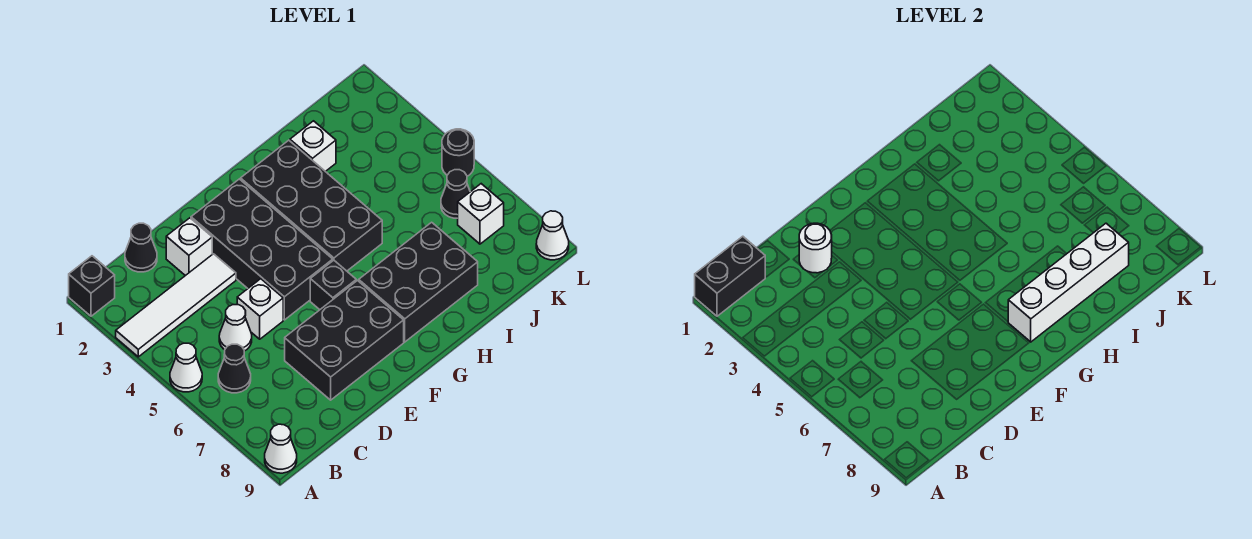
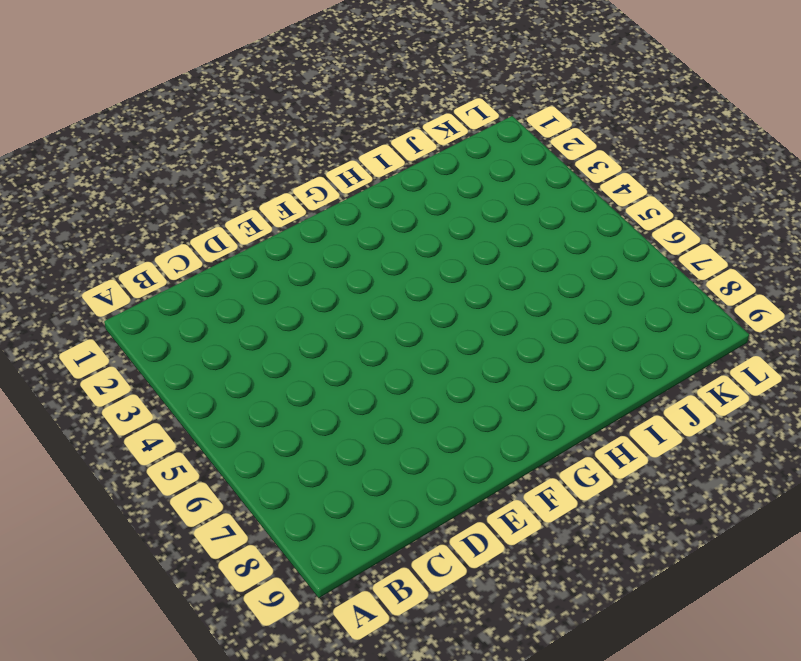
none -> black brick A1 level 1
none -> white tile A3:D3 level 1
none -> white cone A5 level 1

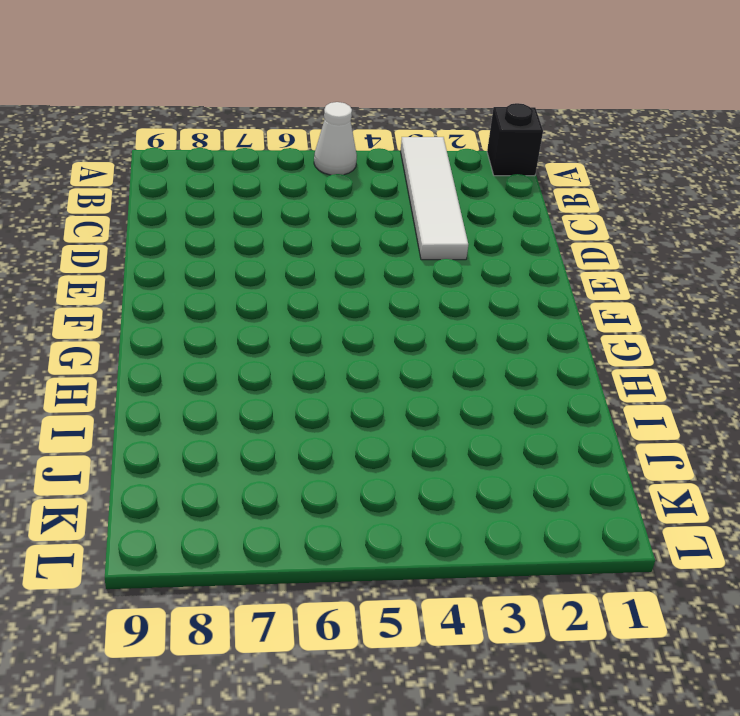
none -> white cone A9 level 1
none -> black cone B6 level 1
none -> black cone C1 level 1

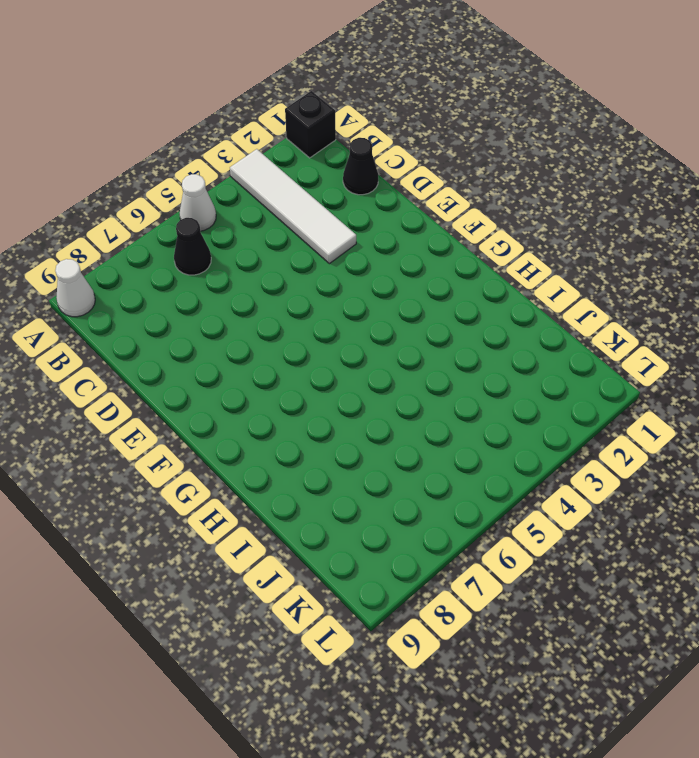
none -> white cone C5 level 1
none -> white brick D2 level 1
none -> white brick D5 level 1

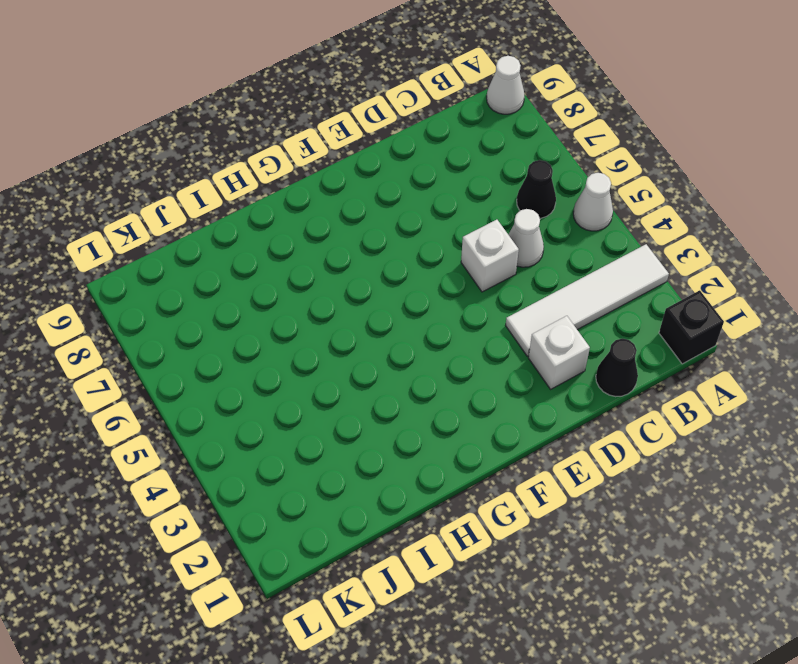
none -> black brick D7:F8 level 1
none -> black brick E2:F5 level 1
none -> black brick F6 level 1

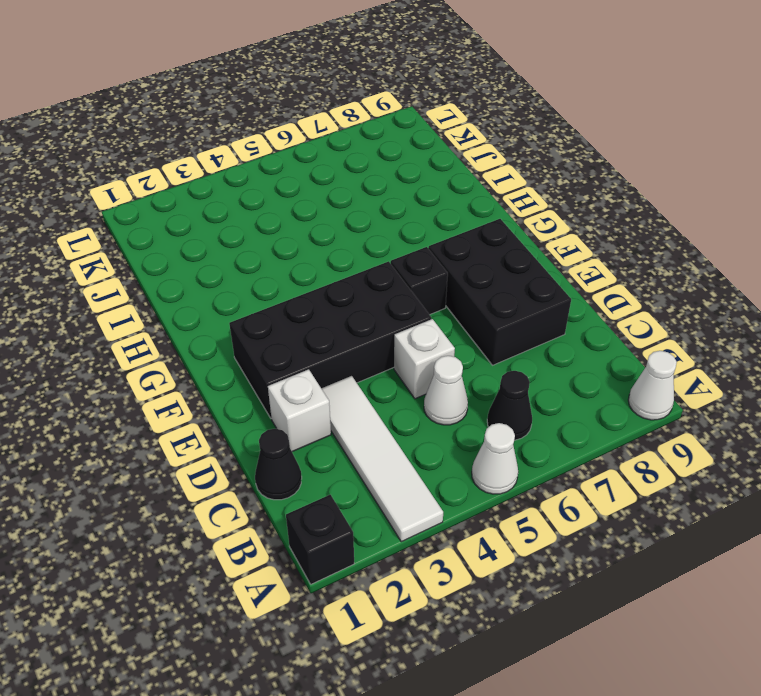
none -> black brick G2:H5 level 1
none -> black brick G7:I8 level 1
none -> white brick I2 level 1

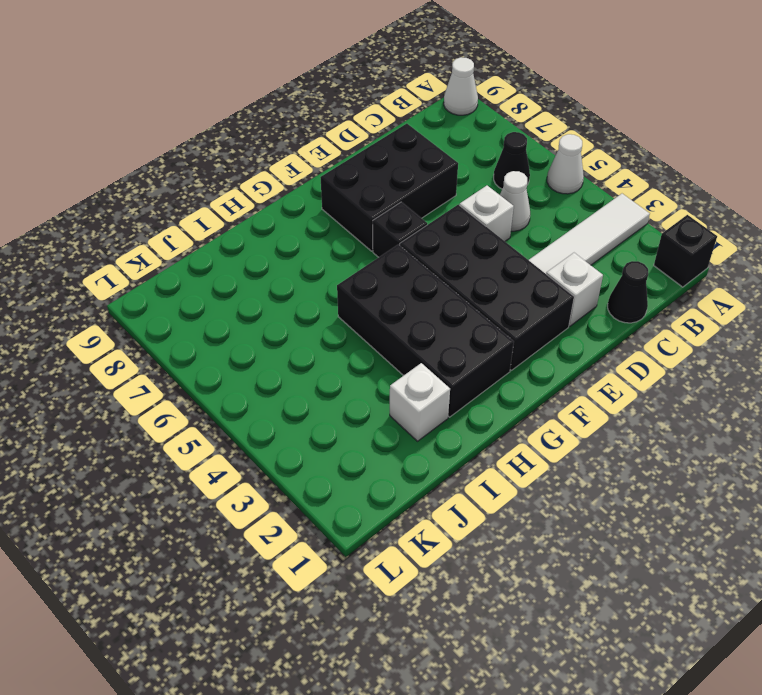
none -> black brick G7:I8 level 1
none -> black cone K6 level 1
none -> white brick K7 level 1

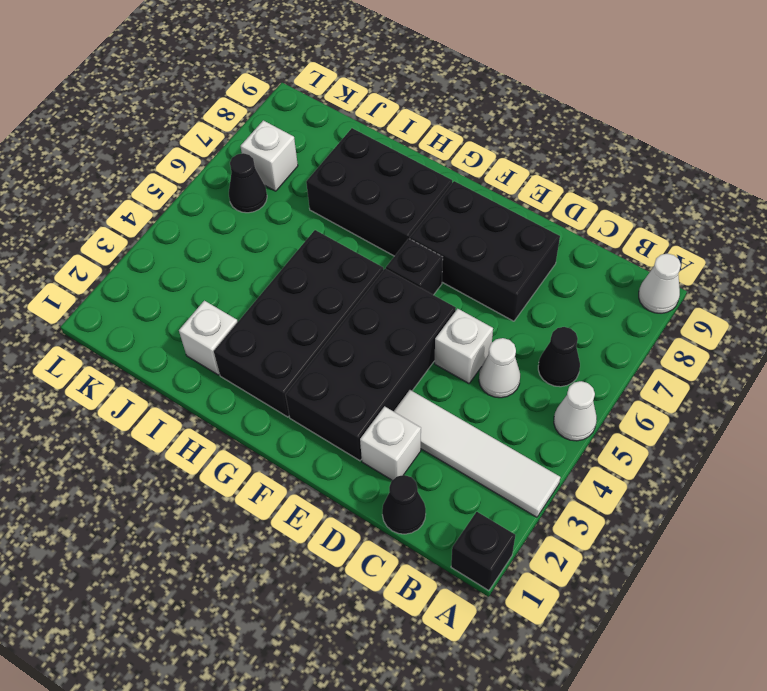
none -> black round brick L5 level 1
none -> white cone L9 level 1
none -> black brick A1:B1 level 2

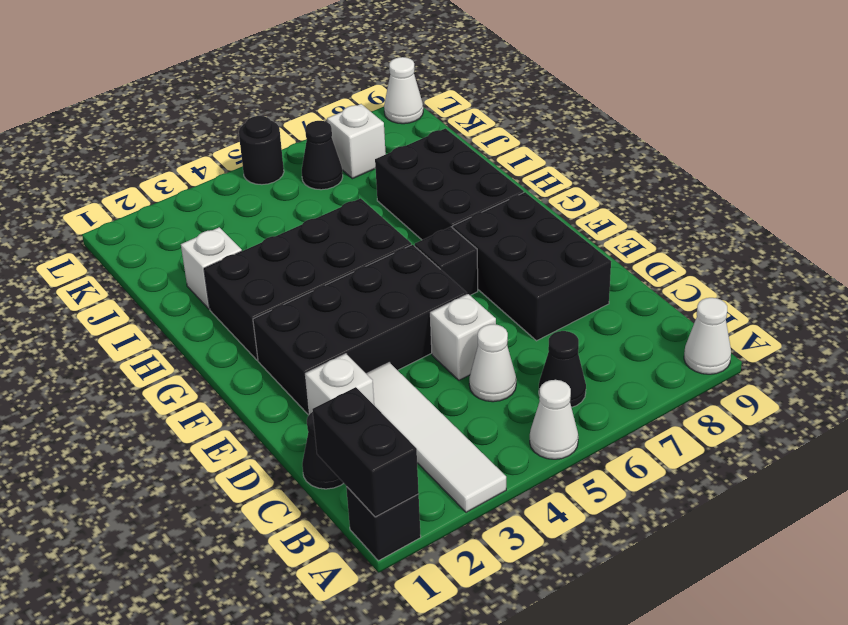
none -> white round brick D2 level 2
none -> white brick G8:J8 level 2

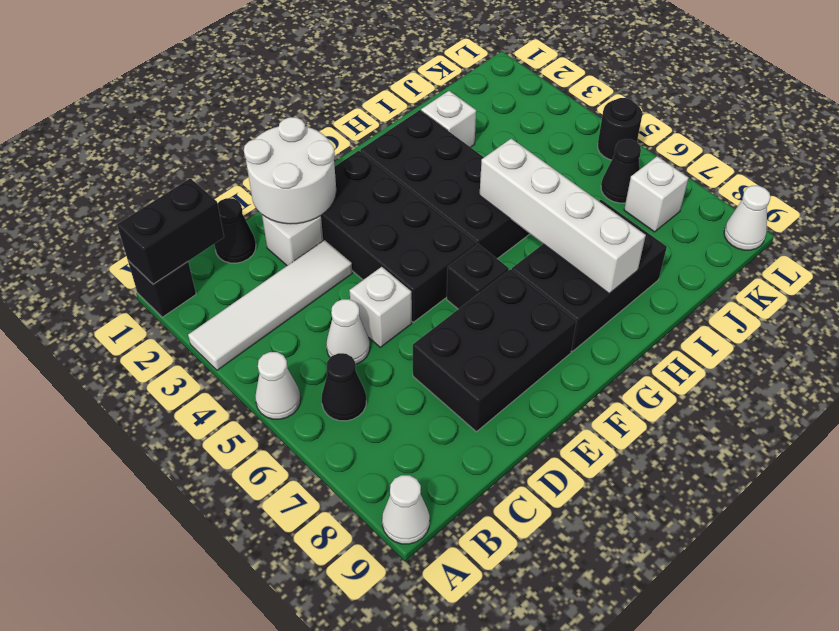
white round brick D1:E2 level 2 -> white round brick D2 level 2
white brick H5:H8 level 2 -> white brick G8:J8 level 2

